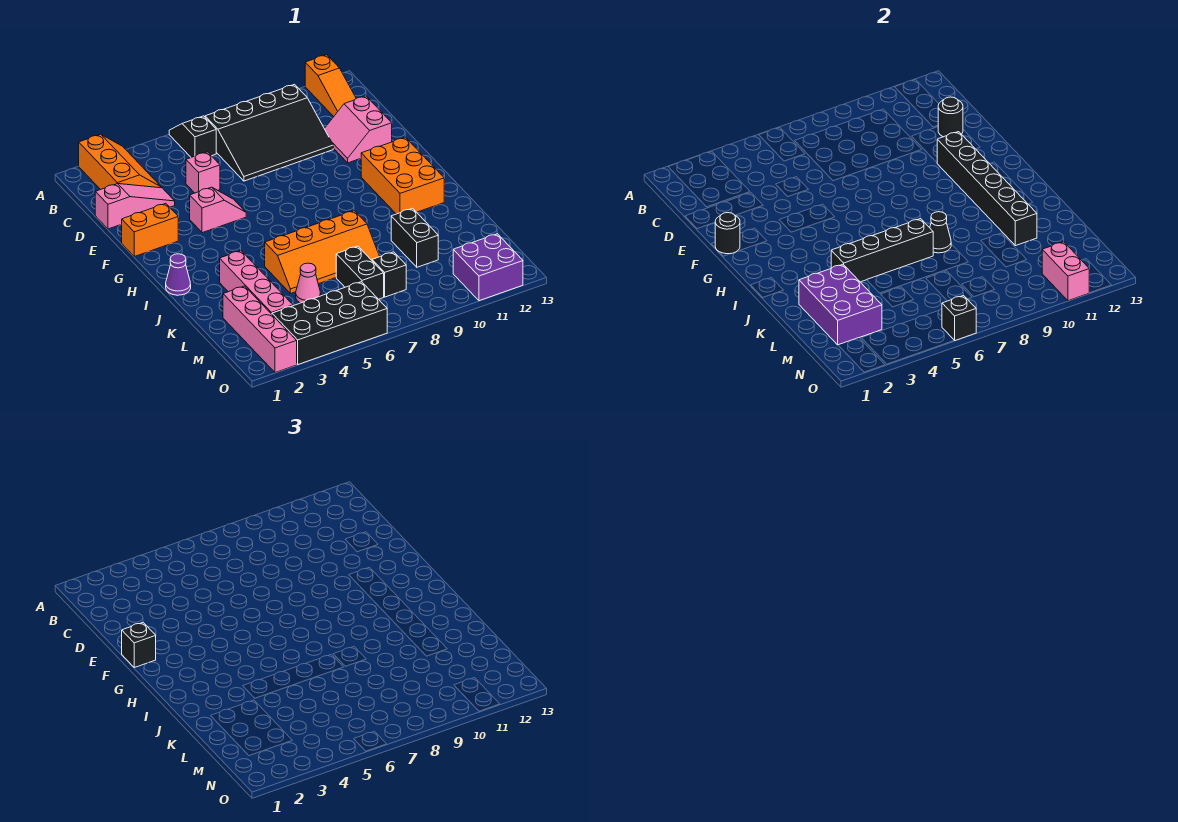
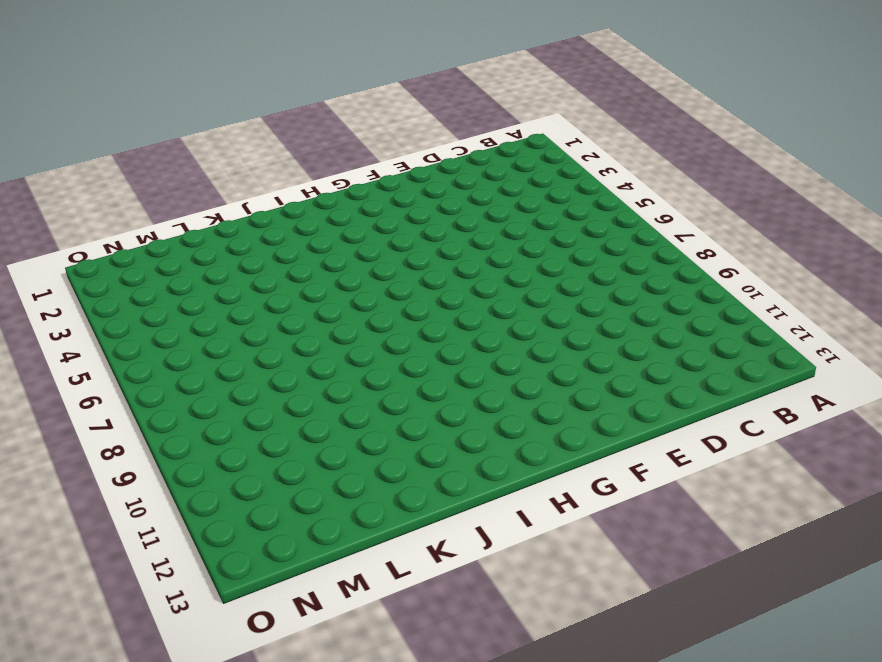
none -> orange slope A2:C3 level 1 top 2
none -> black slope A6:B6 level 1 top B
none -> orange slope A12:C12 level 1 top A

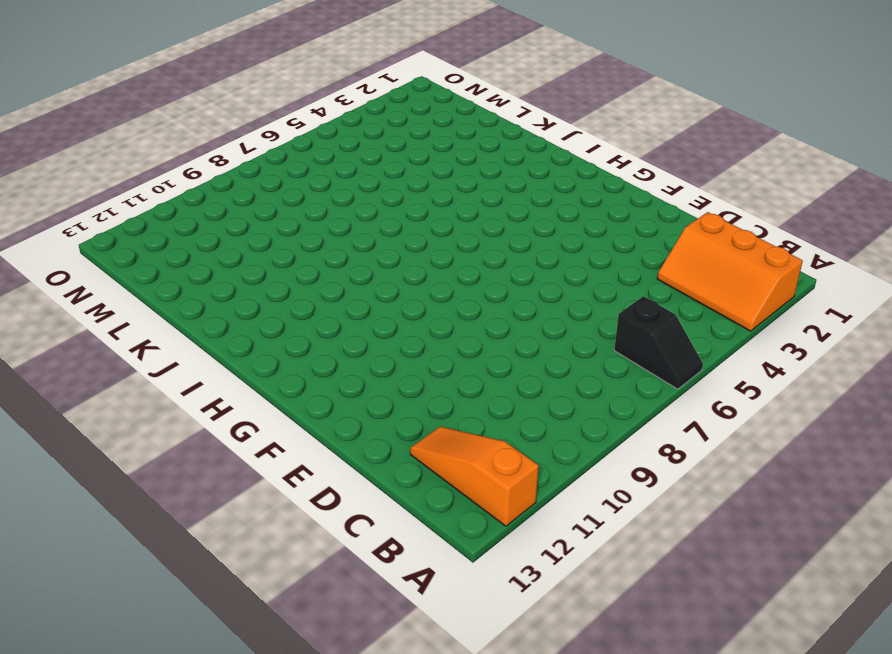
none -> black slope B7:D10 level 1 top B
none -> pink slope D1:D3 level 1 top 1
none -> pink brick D5 level 1

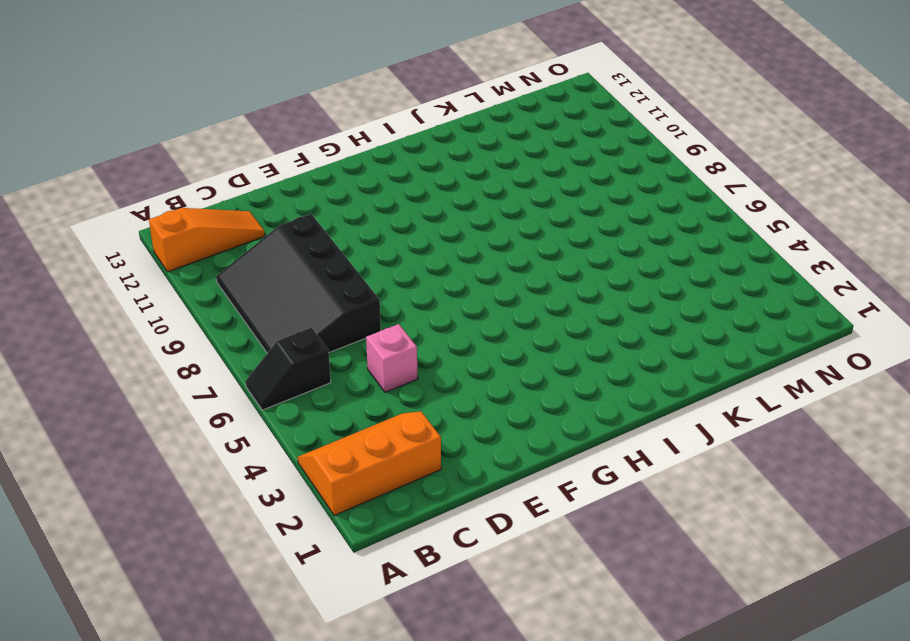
black slope B7:D10 level 1 top D -> black slope B7:D10 level 1 top B
none -> pink slope D1:D3 level 1 top 1
none -> pink slope D11:E12 level 1 top 12
none -> orange brick F1:F2 level 1

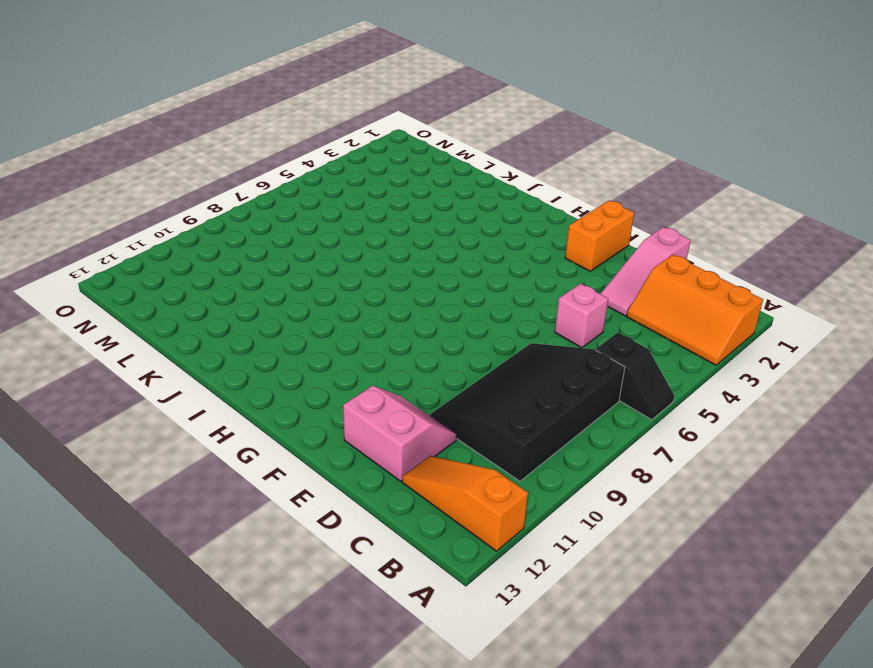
none -> pink slope F4:F5 level 1 top 4
none -> orange brick G11:I12 level 1
none -> purple cone I1 level 1

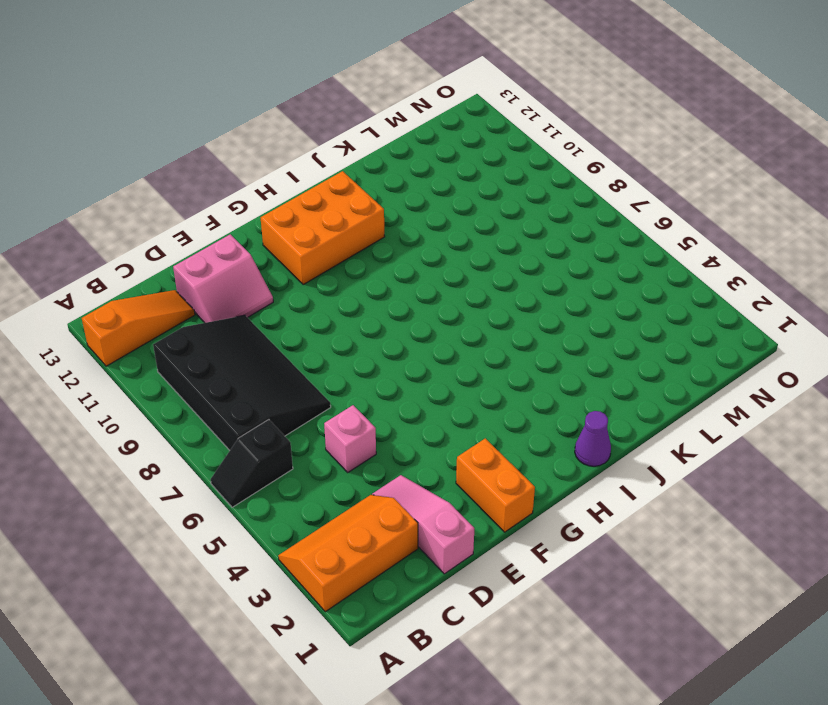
none -> pink slope F4:F5 level 1 top 4
none -> pink brick J3:M3 level 1
none -> orange slope J5:K8 level 1 top J

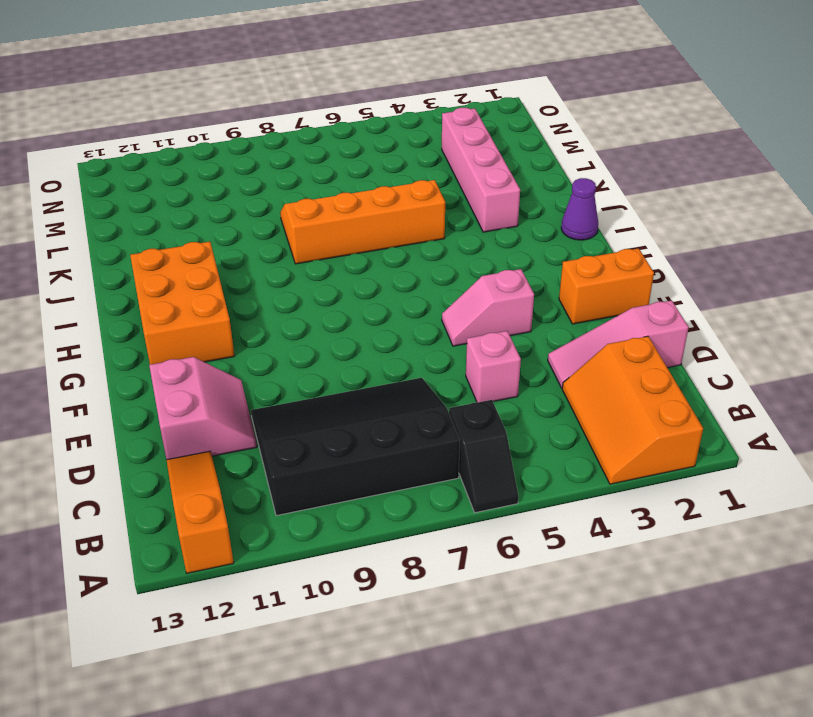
none -> black brick K10:L10 level 1
none -> pink brick L2:O2 level 1
none -> pink cone L5 level 1

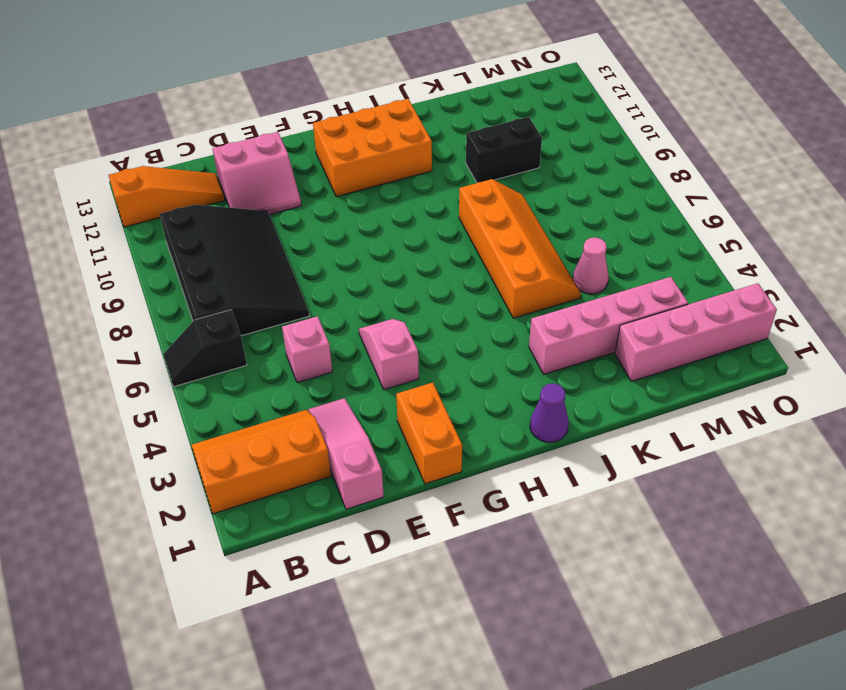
none -> black brick L7:M7 level 1
none -> black brick M8 level 1
none -> black brick N3:O6 level 1

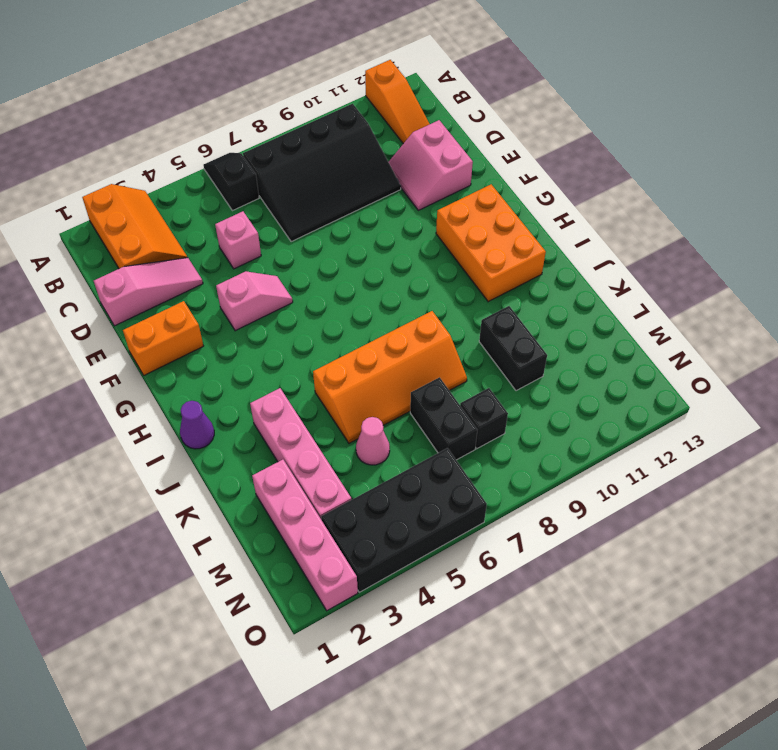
none -> purple brick N11:O12 level 1
none -> black round brick D12 level 2
none -> black round brick F1 level 2

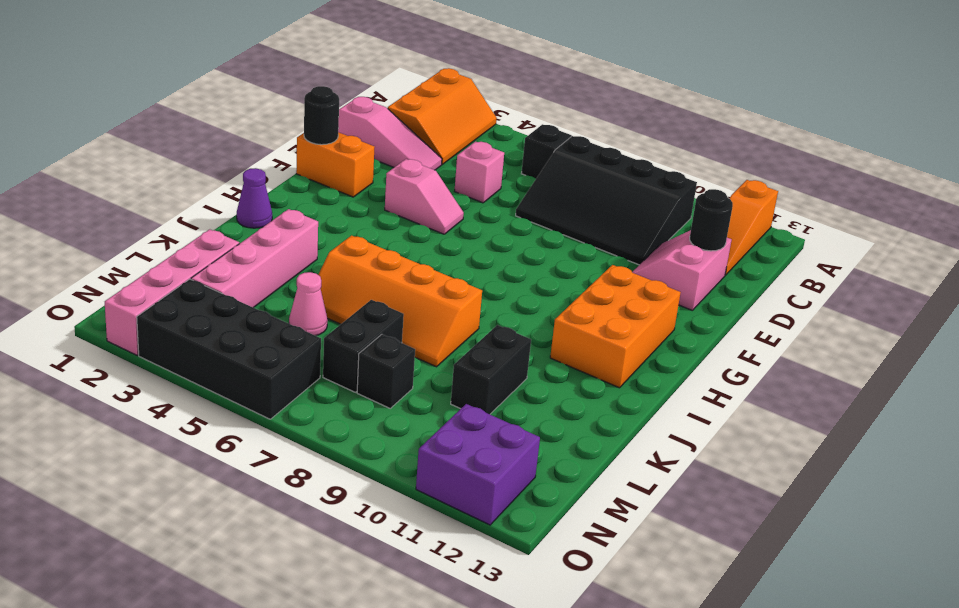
none -> black brick F11:K11 level 2
none -> black brick J4:J7 level 2
none -> black cone J8 level 2

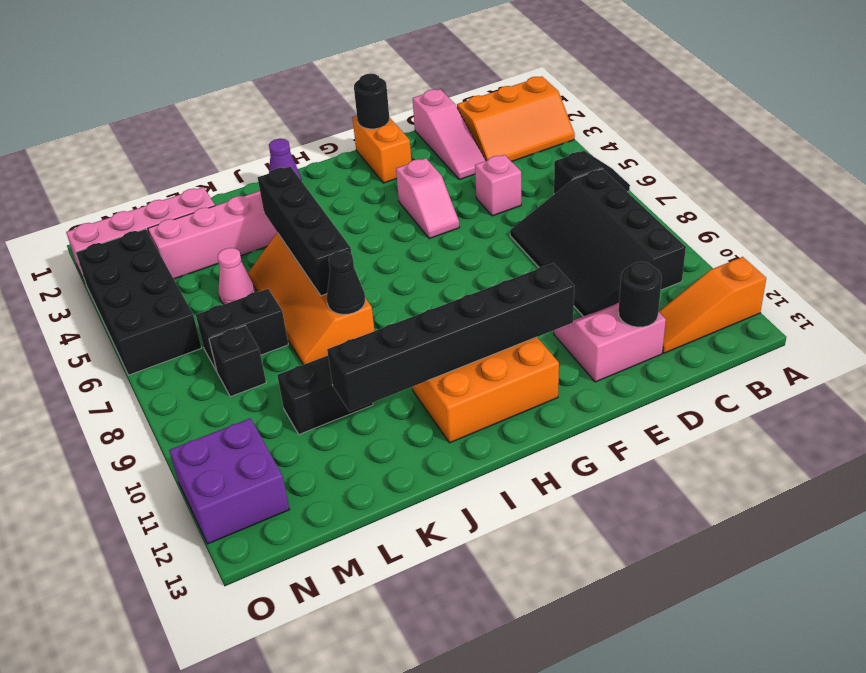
none -> purple brick K2:M3 level 2
none -> pink brick N11:O11 level 2
none -> black brick O6 level 2

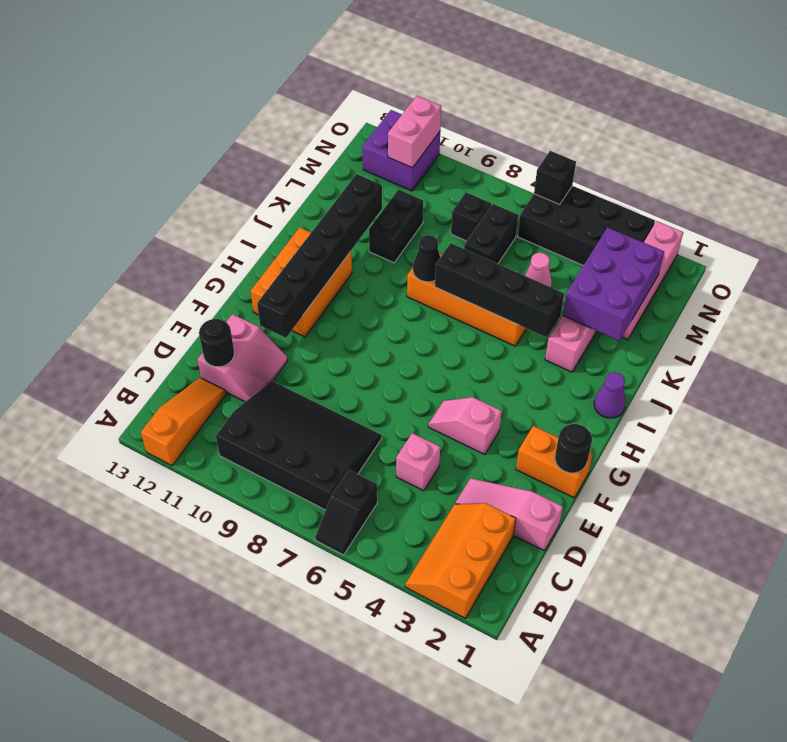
none -> black brick F1 level 3

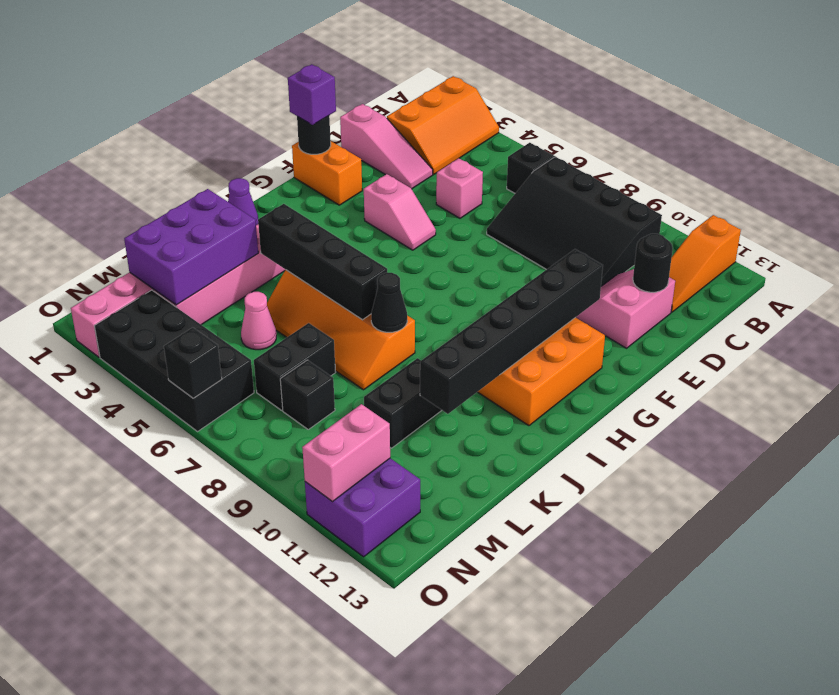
purple brick F1 level 3 -> black brick F1 level 3

